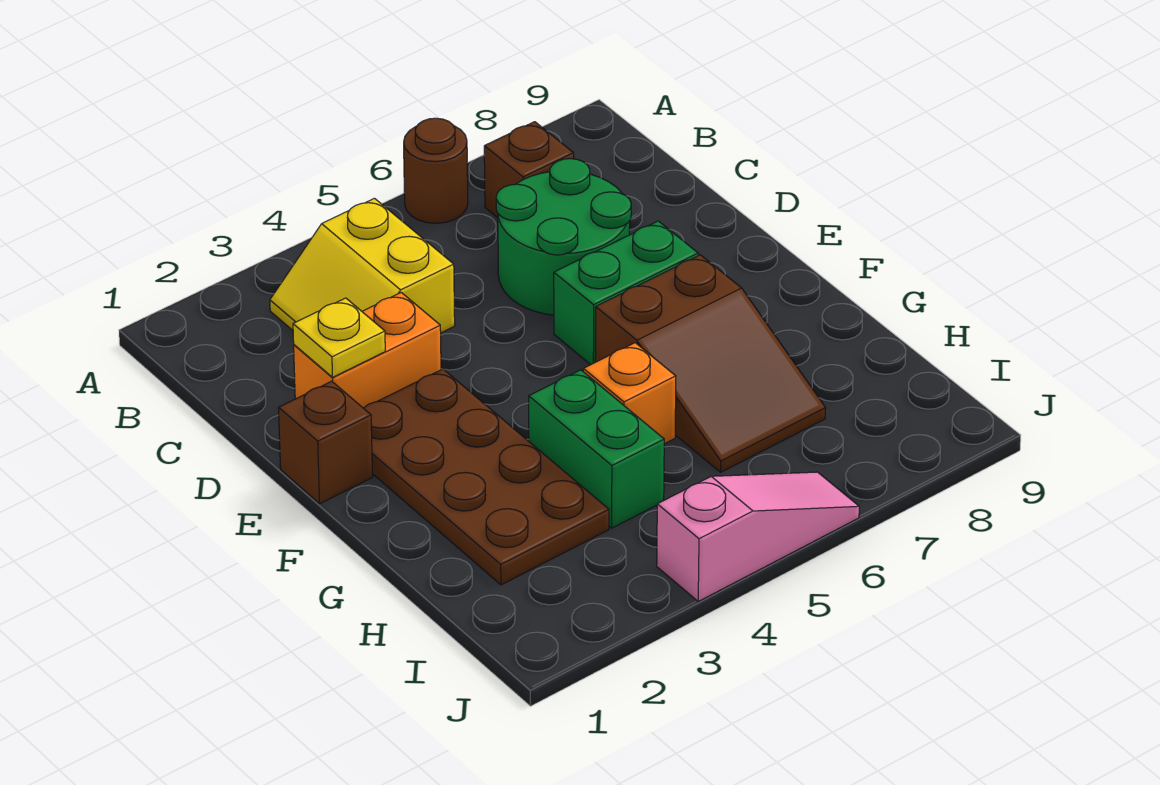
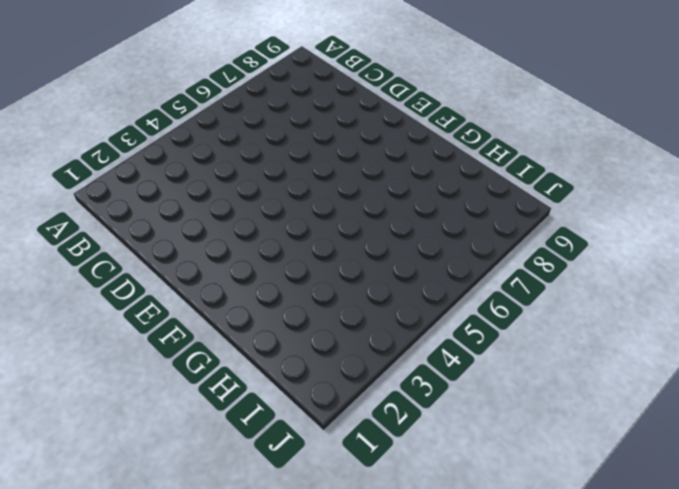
none -> brown round brick A6 level 1
none -> yellow slope B3:C4 level 1 top 4
none -> brown brick B7 level 1

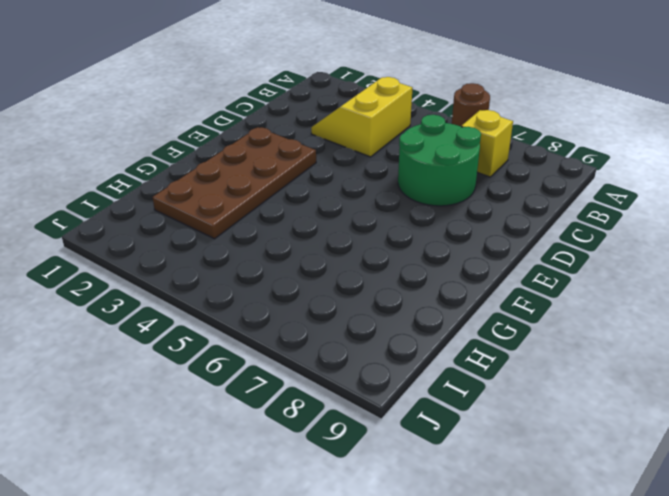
yellow brick B7 level 1 -> brown brick B7 level 1
none -> orange brick D2:D3 level 1
none -> brown brick E1 level 1
none -> green brick E6:E7 level 1

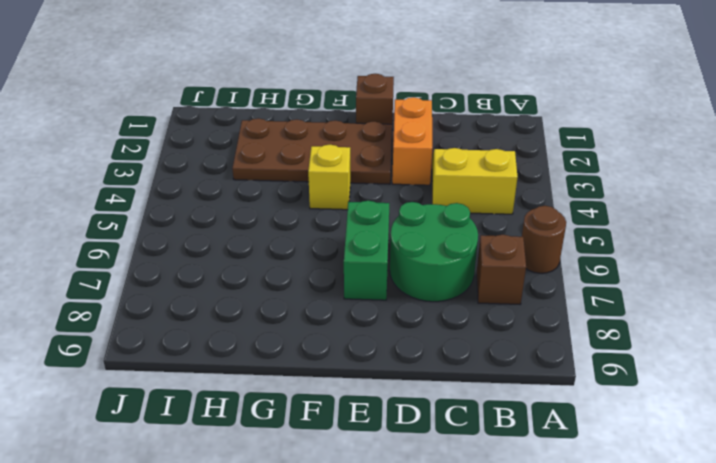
yellow brick F4 level 1 -> none
none -> brown slope F6:H7 level 1 top F
none -> green brick G4:H4 level 1
none -> orange brick G5 level 1

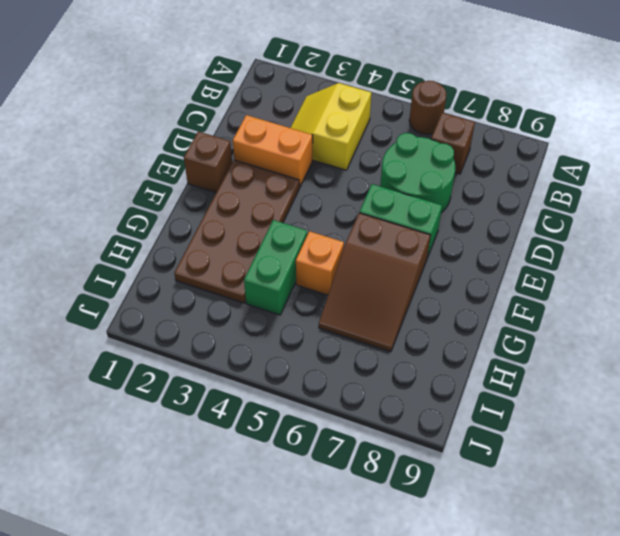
none -> pink slope J4:J6 level 1 top 4
none -> yellow plate D2 level 2

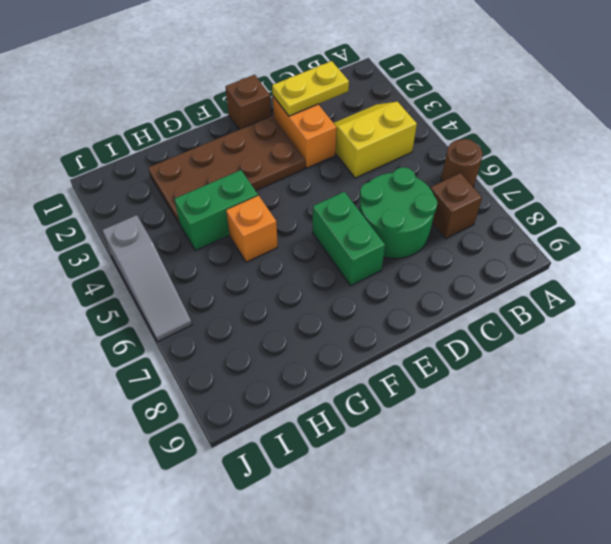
yellow plate C2:D2 level 2 -> yellow plate D2 level 2
grey slope J4:J6 level 1 top 4 -> pink slope J4:J6 level 1 top 4
none -> brown slope F6:H7 level 1 top F

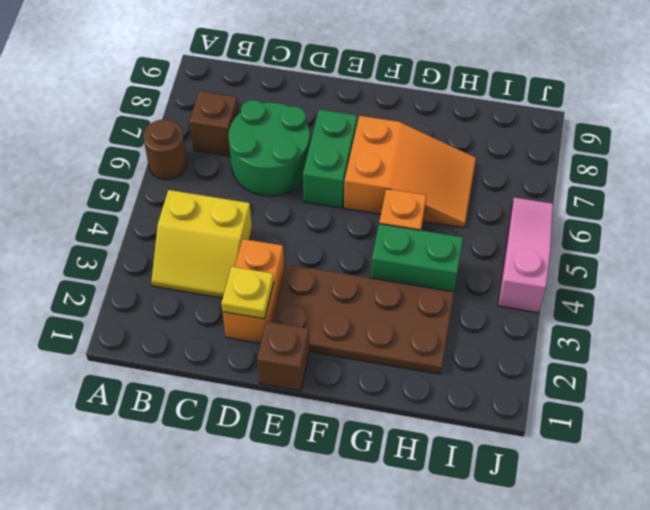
orange slope F6:H7 level 1 top F -> brown slope F6:H7 level 1 top F

